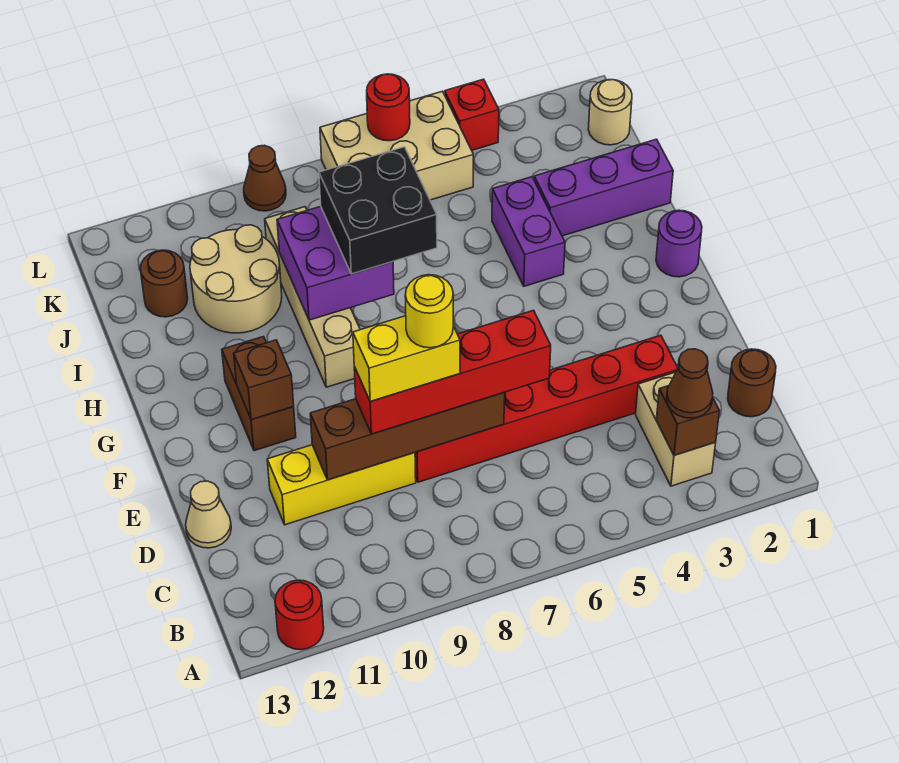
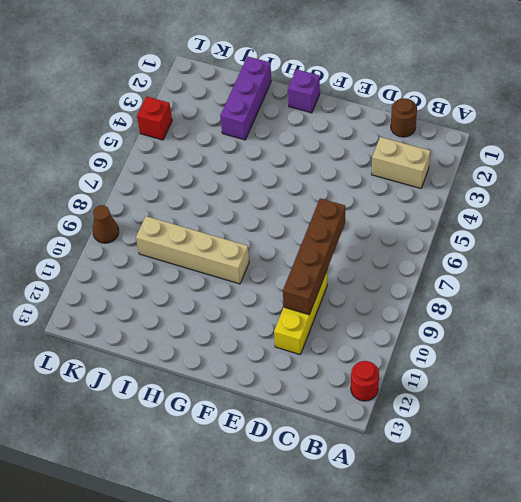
purple brick G1 level 1 -> purple round brick G1 level 1
none -> red brick D3:D8 level 1
none -> tan cone D13 level 1
none -> brown brick F11:G11 level 1

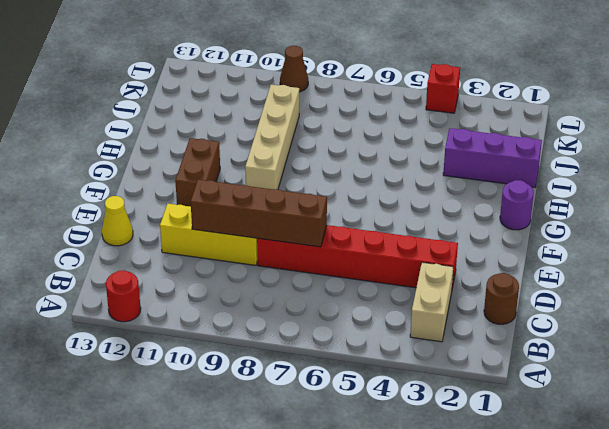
yellow cone D13 level 1 -> tan cone D13 level 1
none -> purple brick H4:I4 level 1
none -> tan round brick I10:J11 level 1
none -> brown round brick J12 level 1

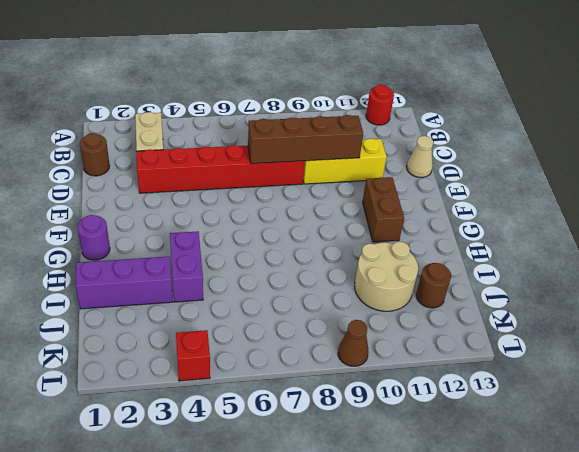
none -> tan brick G9:J9 level 1
none -> tan round brick K1 level 1
none -> tan brick K5:L7 level 1

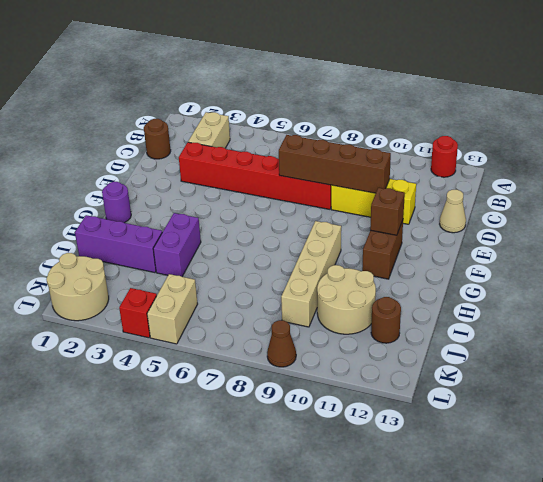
tan round brick K1:L2 level 1 -> tan round brick K1 level 1
tan brick K5:L5 level 1 -> tan brick K5:L7 level 1
none -> brown brick B3 level 2
none -> purple brick H8:I9 level 2
none -> red round brick L6 level 2

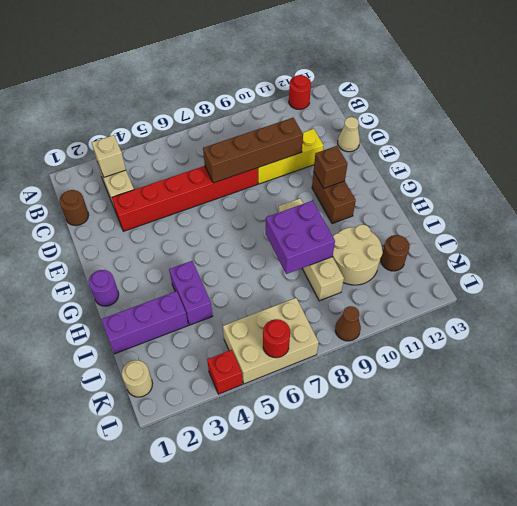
tan brick B3 level 2 -> brown brick B3 level 2
none -> brown cone B3 level 3
none -> red brick D6:D9 level 3
none -> black brick H7:I8 level 3

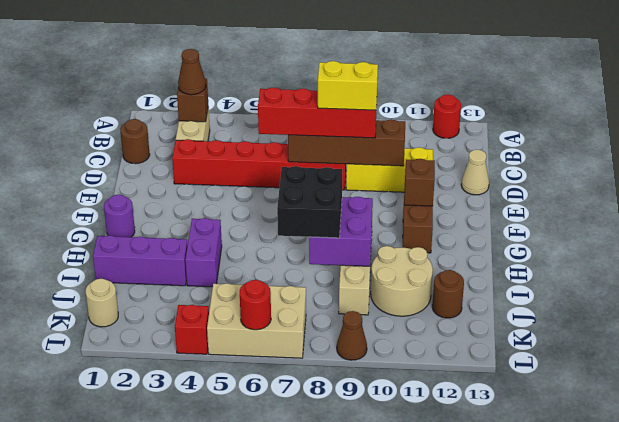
none -> yellow round brick D8 level 5

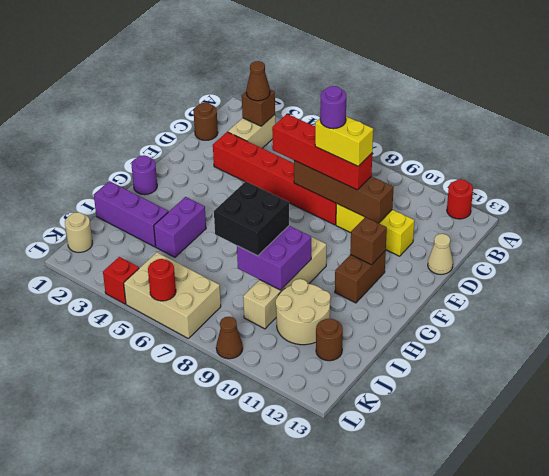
purple round brick D8 level 5 -> yellow round brick D8 level 5

